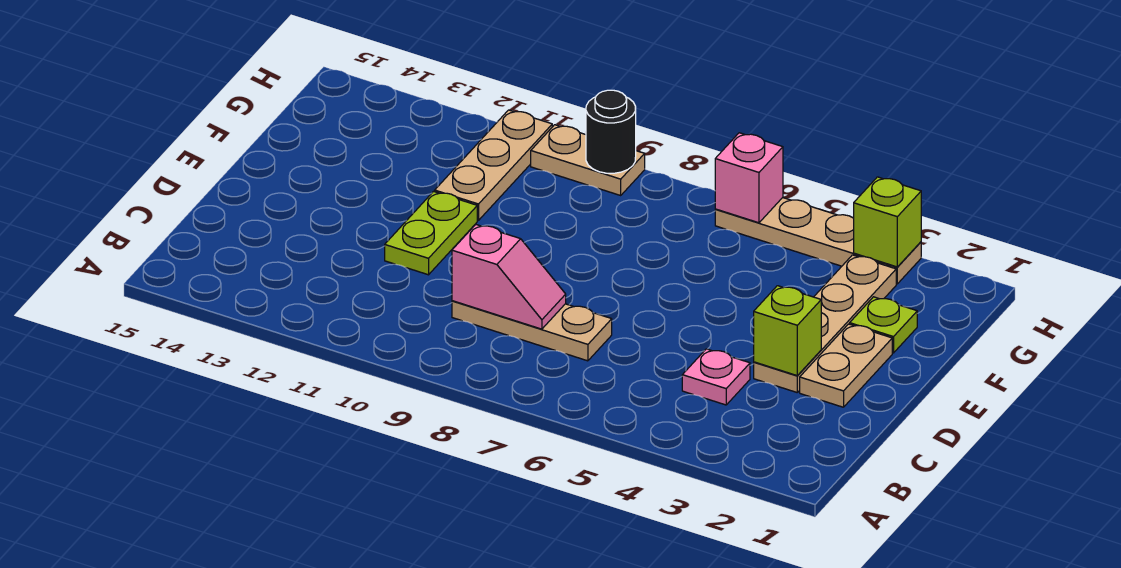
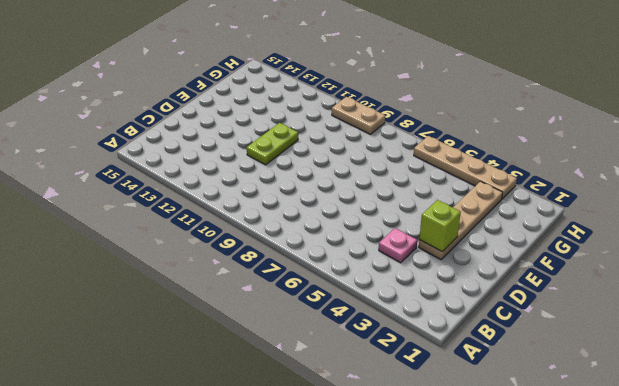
none -> tan plate C7:C9 level 1
none -> tan plate D2:E2 level 1
none -> lime plate F2 level 1

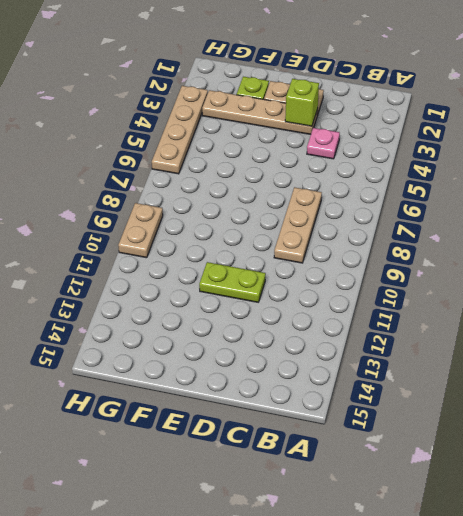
none -> tan plate F11:H11 level 1
none -> pink slope C8:C9 level 2 top 9
none -> lime brick H3 level 2

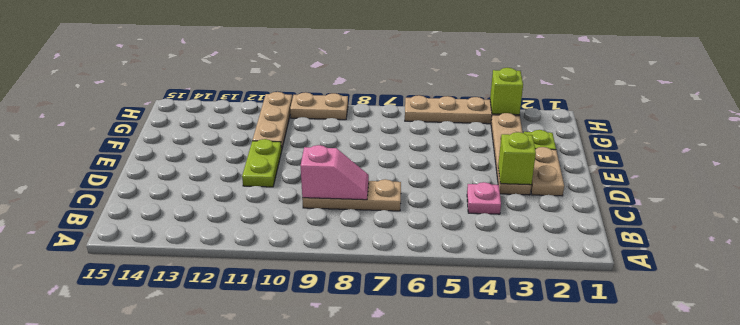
none -> pink brick H6 level 2
none -> black round brick H9 level 2

